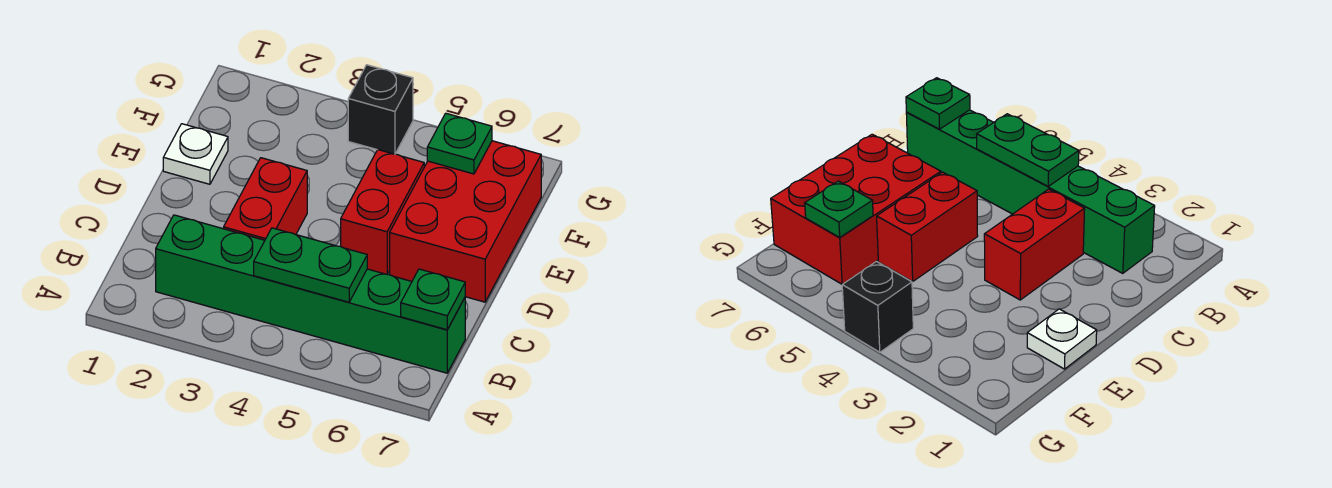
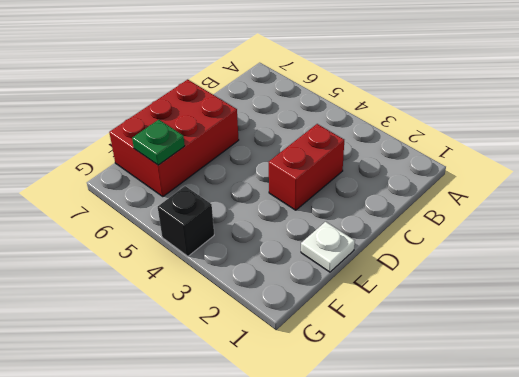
none -> green brick B2:B7 level 1
none -> red brick D5:E5 level 1

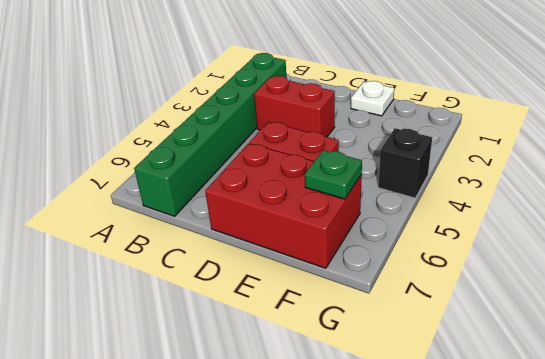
none -> green plate B4:B5 level 2
none -> green plate B7 level 2

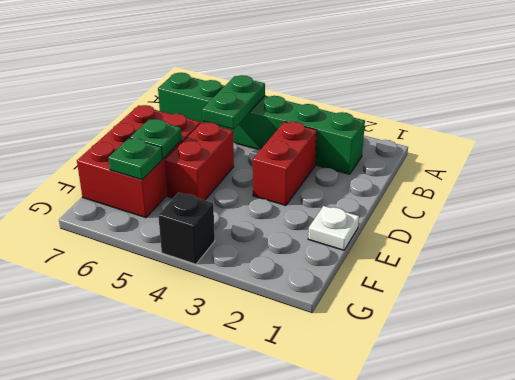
green plate B5:C5 level 2 -> green plate B4:B5 level 2
green plate E6 level 2 -> green plate B7 level 2

